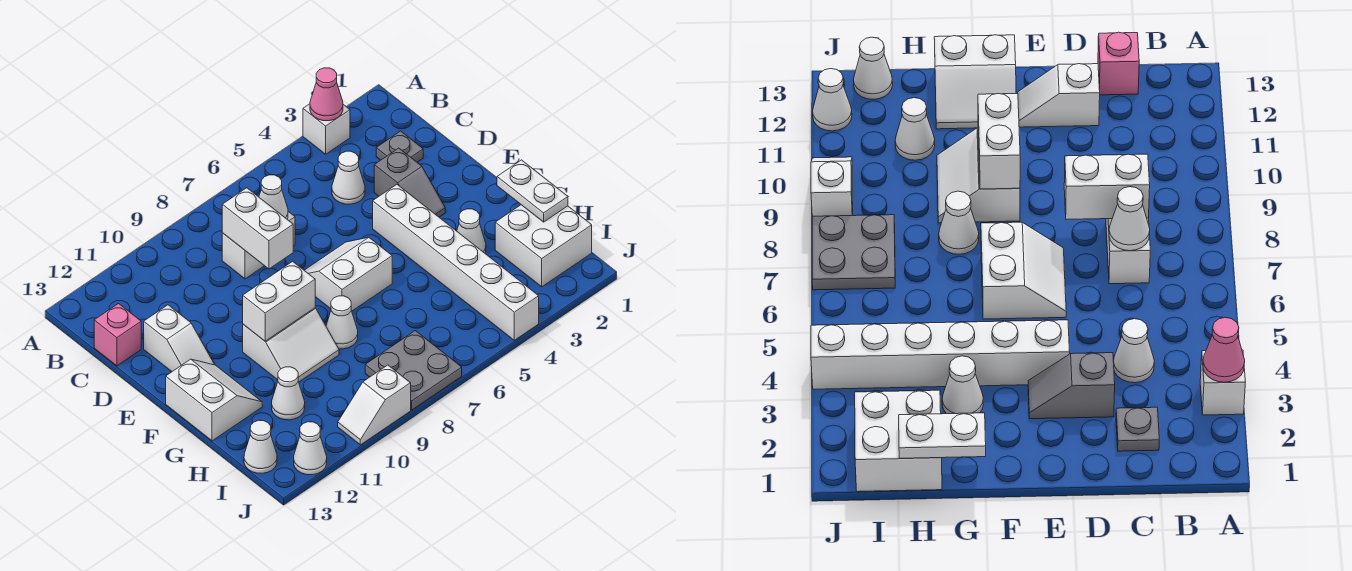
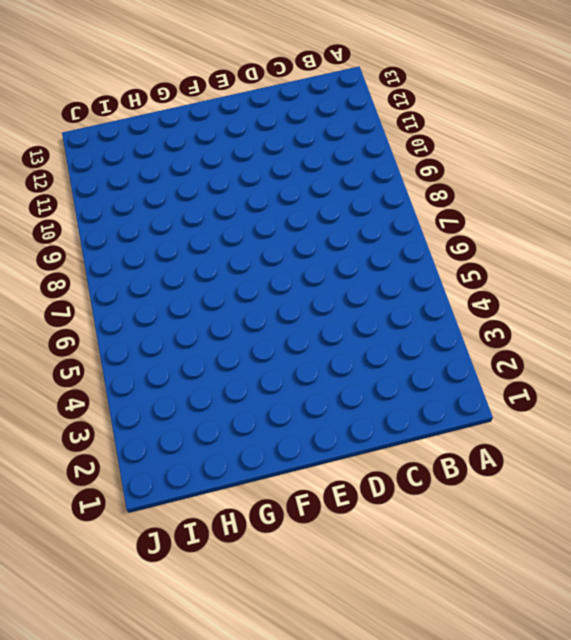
none -> white brick A3 level 1
none -> grey plate C2 level 1
none -> white cone C4 level 1

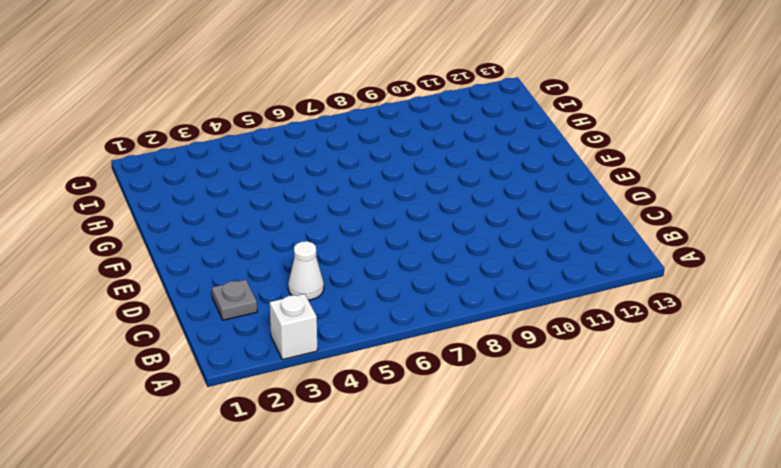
none -> white brick C7:C8 level 1
none -> pink brick C13 level 1
none -> grey slope D3:E3 level 1 top D

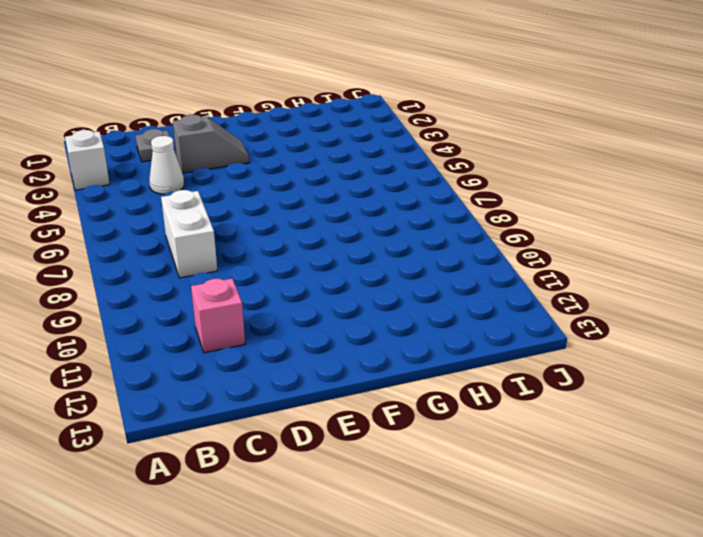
pink brick C11 level 1 -> pink brick C13 level 1
none -> white slope D12:E12 level 1 top D
none -> white brick E4:J4 level 1
none -> white slope E6:F7 level 1 top F

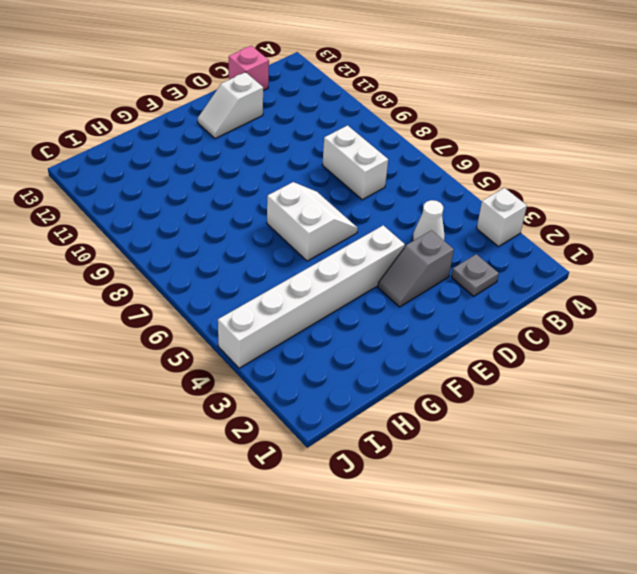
none -> white slope F9:G10 level 1 top F
none -> white slope F12:G13 level 1 top 13
none -> white cone G3 level 1

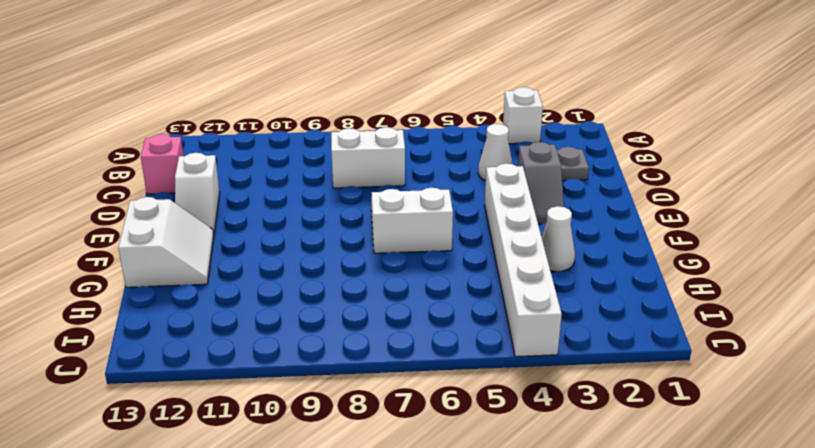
none -> white slope F9:G10 level 1 top F
none -> white cone G8 level 1
none -> white brick H1:I2 level 1

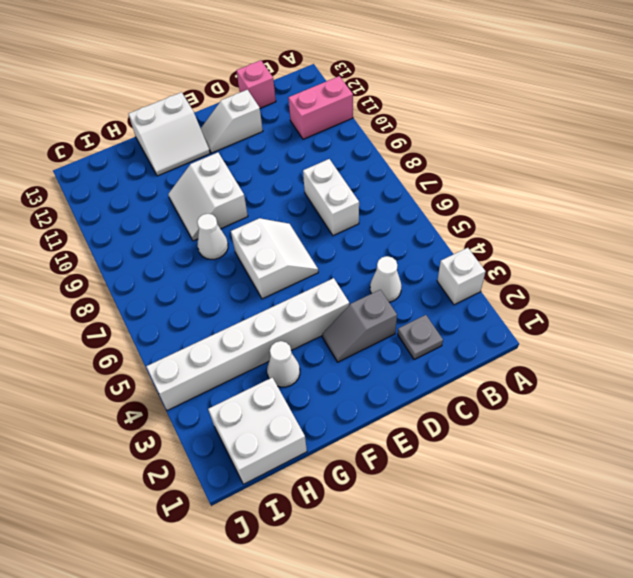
pink brick A11:B11 level 1 -> none
none -> white cone H11 level 1
none -> grey plate I7:J8 level 1
none -> white cone I13 level 1

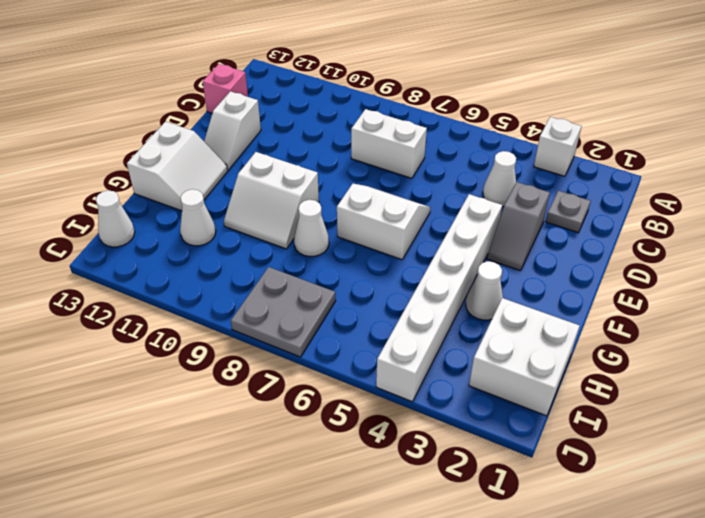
none -> white slope J9:J10 level 1 top 9
none -> white cone J12 level 1
none -> pink cone A3 level 2

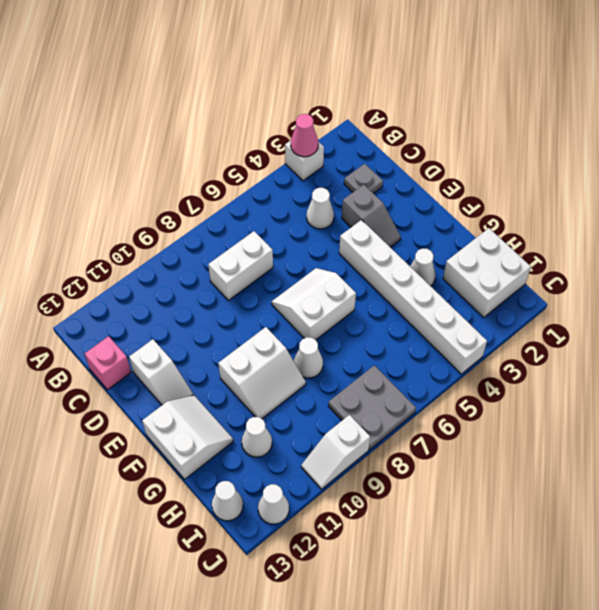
none -> white cone C7 level 2
none -> white brick C8:D8 level 2
none -> white brick F9:F10 level 2

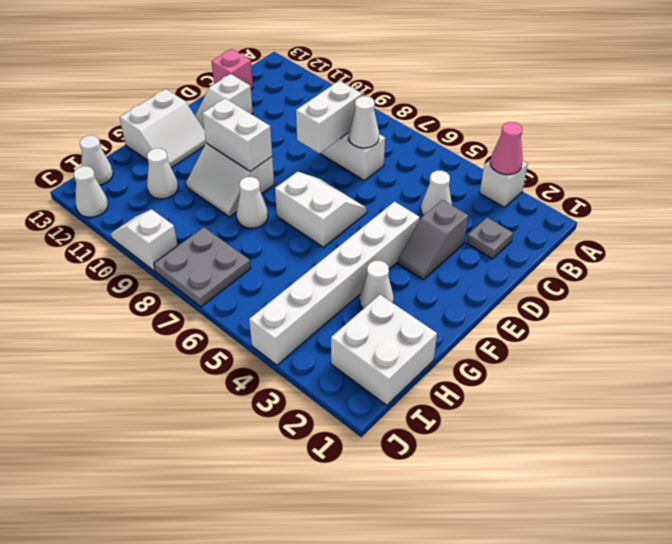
none -> white plate G1:H1 level 2

